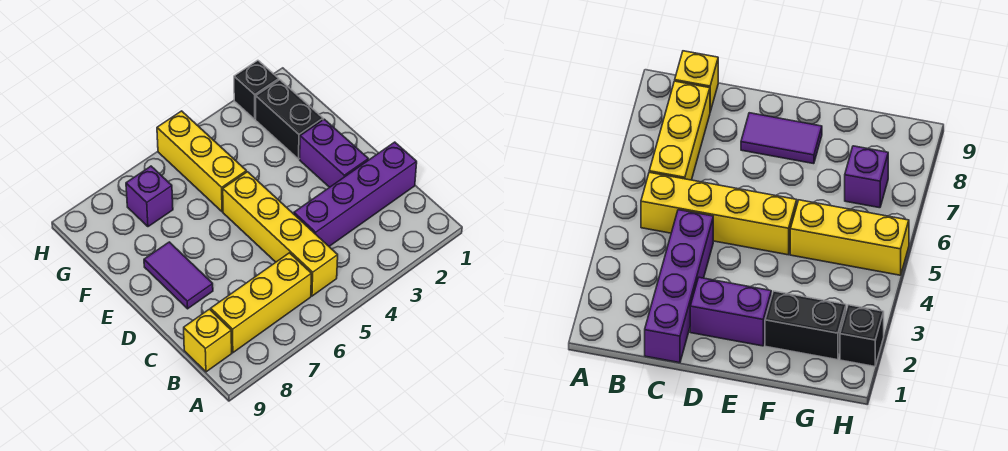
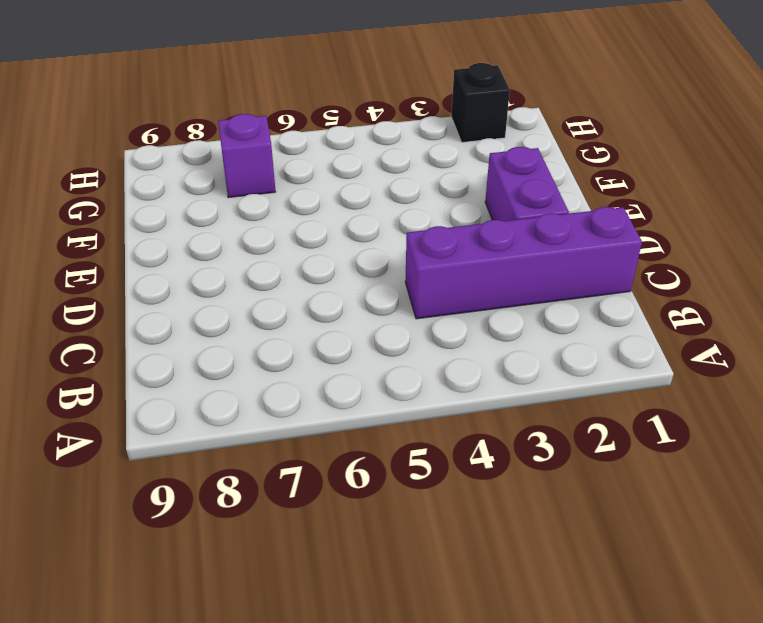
none -> yellow brick B5:E5 level 1
none -> yellow brick B6:B8 level 1

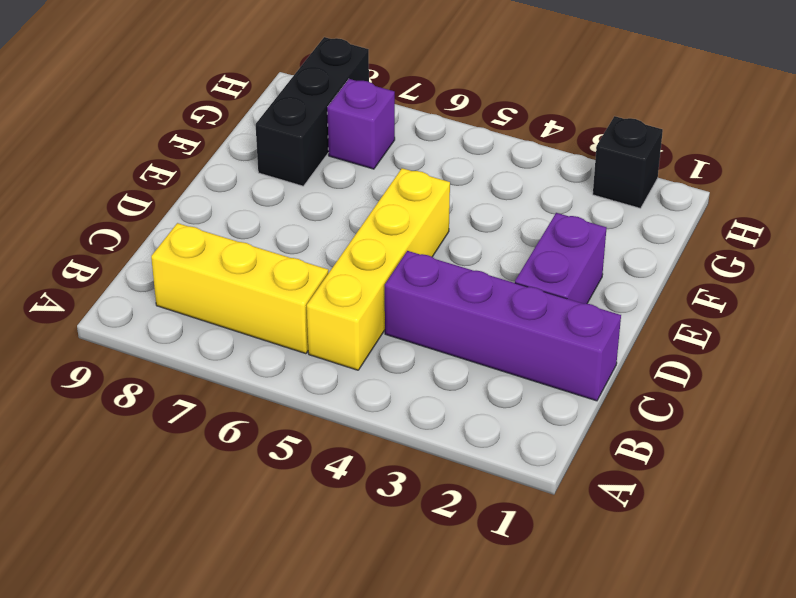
black brick F8:H8 level 1 -> none
none -> yellow brick B9 level 1
none -> purple tile D8:E8 level 1

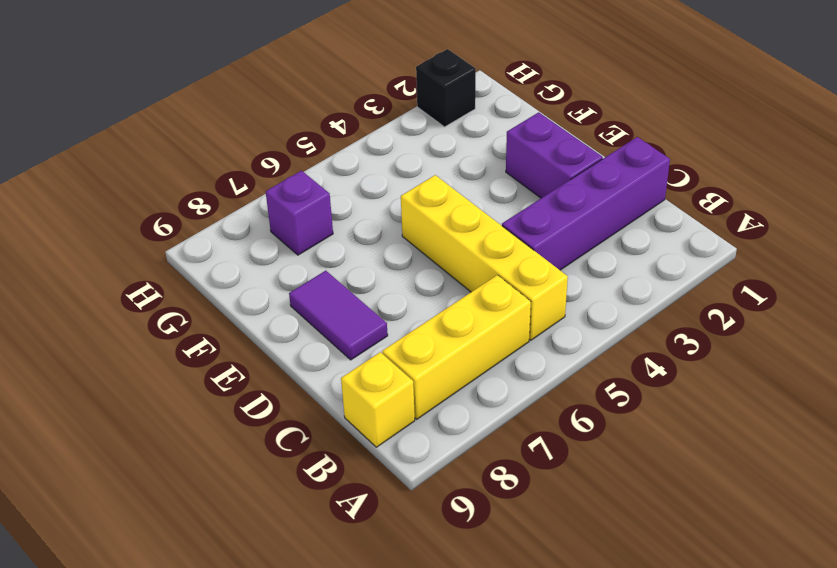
none -> black brick F2:G2 level 1
none -> yellow brick F5:H5 level 1

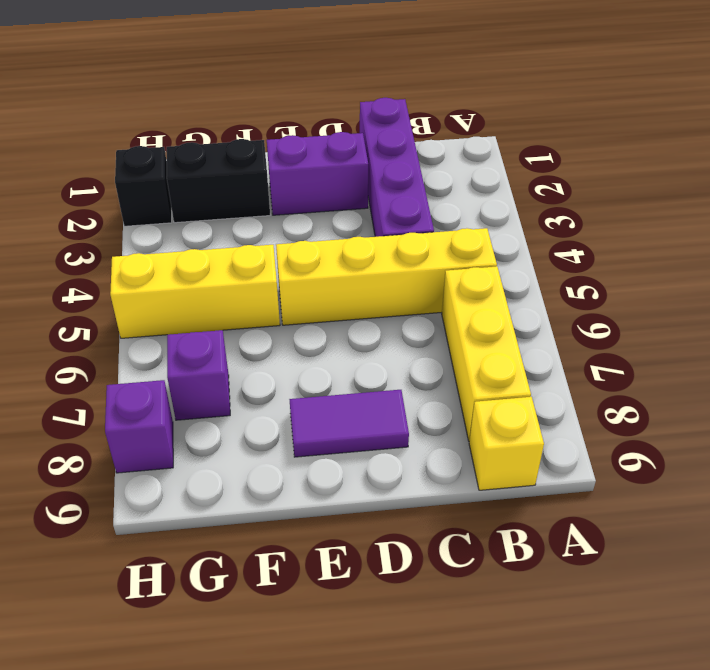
purple brick H8 level 1 -> none

